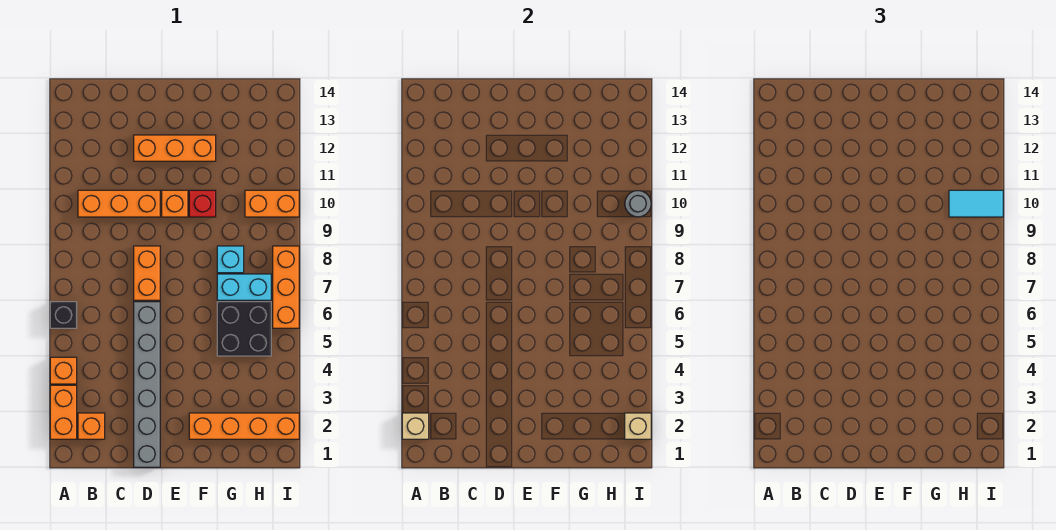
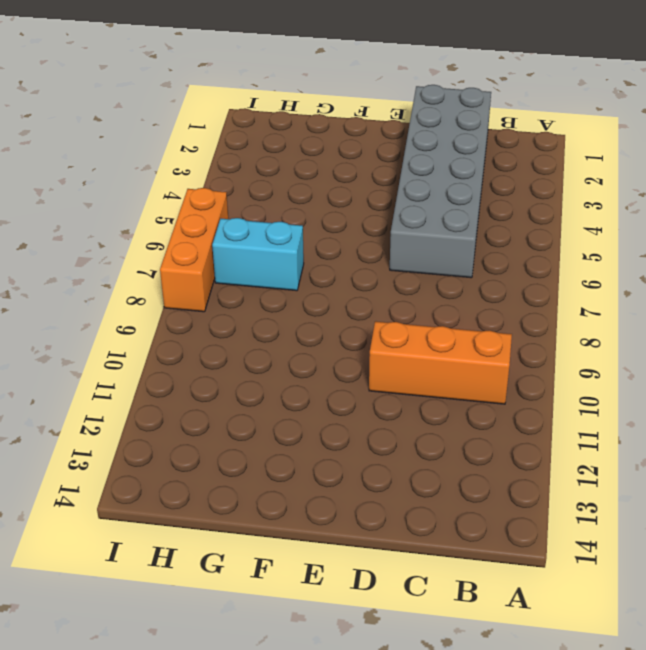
grey brick C1:D6 level 1 -> grey brick D1:D6 level 1
none -> orange brick A2:A3 level 1
none -> orange brick A4 level 1
none -> black brick A6 level 1

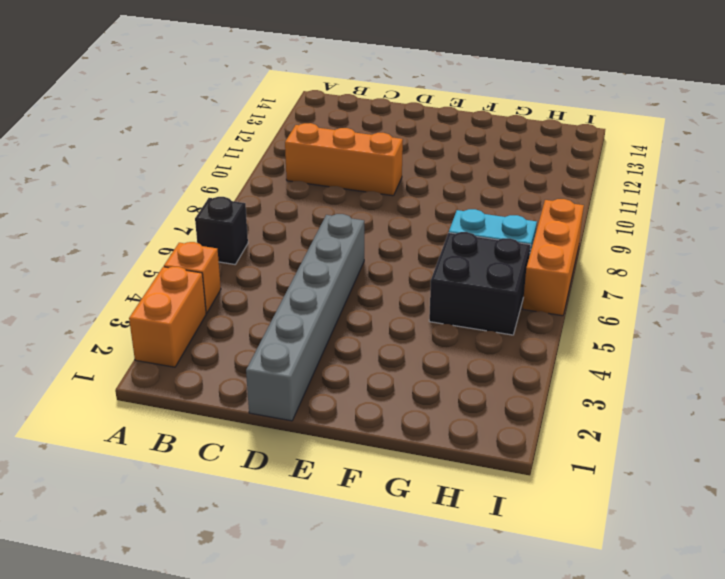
none -> orange brick B2 level 1
none -> orange brick D7:D8 level 1
none -> orange brick D12:F12 level 1

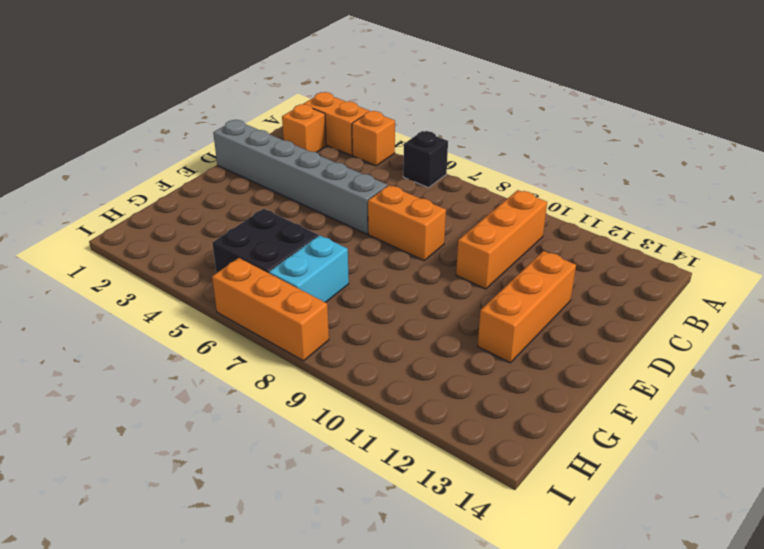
none -> orange brick E10 level 1
none -> orange brick F2:I2 level 1
none -> red brick F10 level 1

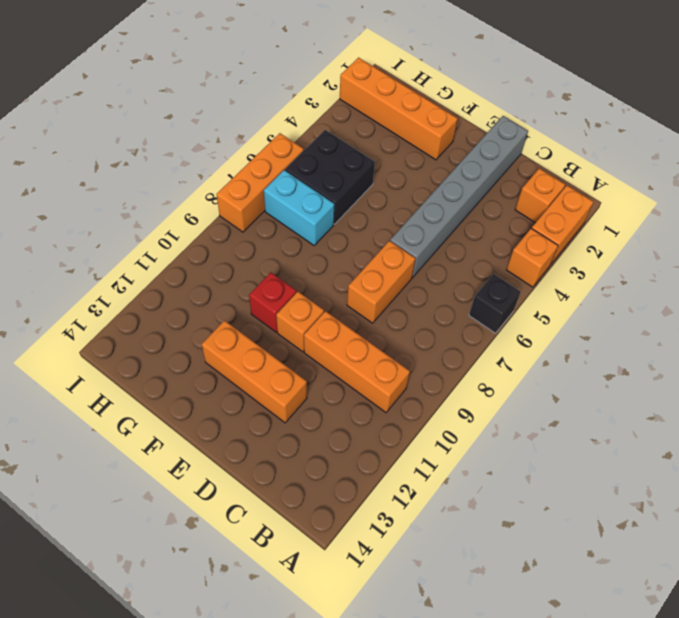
none -> cyan brick G8 level 1
none -> orange brick H10:I10 level 1
none -> tan brick A2 level 2

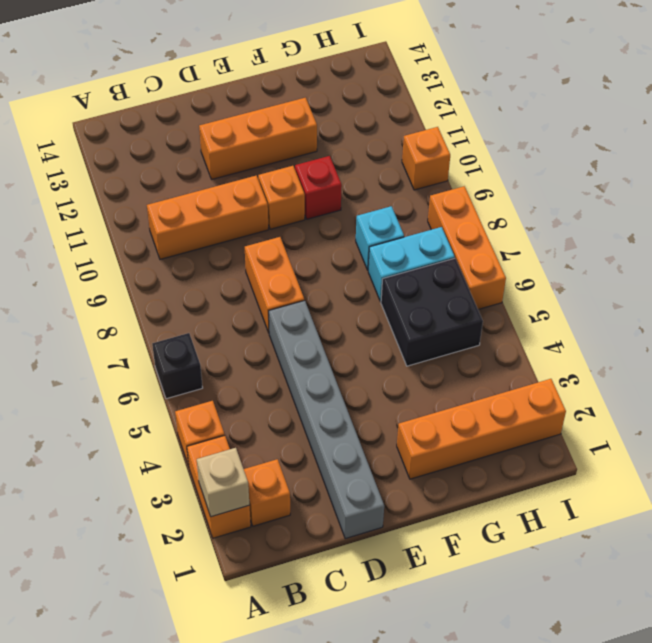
orange brick I10 level 1 -> orange brick H10:I10 level 1
none -> tan brick I2 level 2
none -> grey round brick I10 level 2
none -> cyan tile H10:I10 level 3

